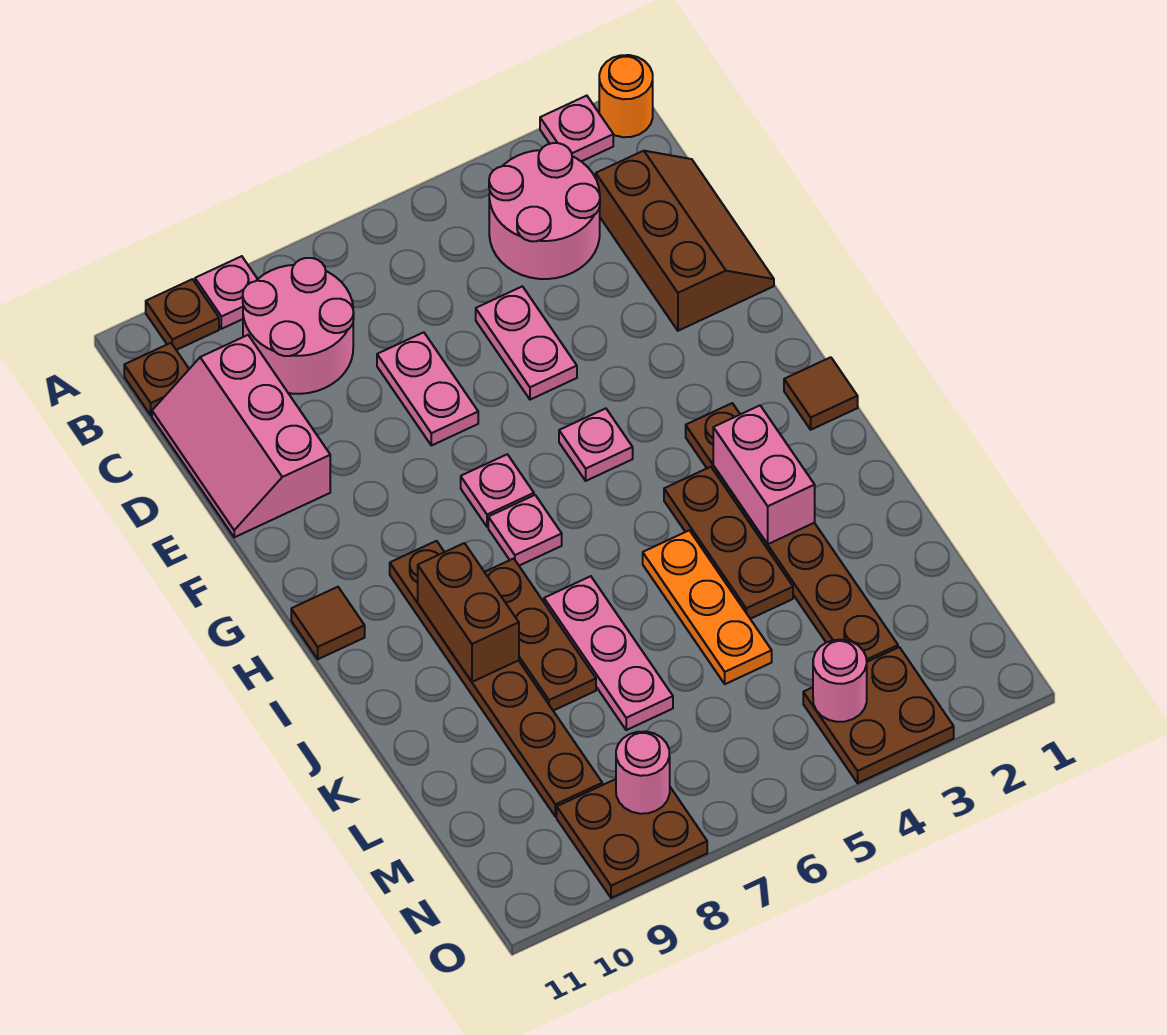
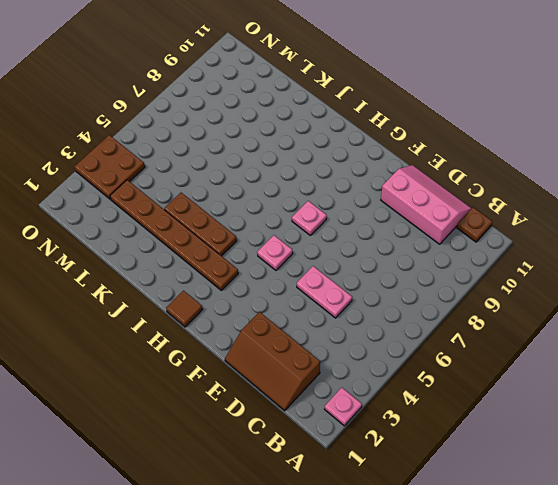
none -> orange round brick A1 level 1
none -> pink plate A9 level 1
none -> brown plate A10 level 1

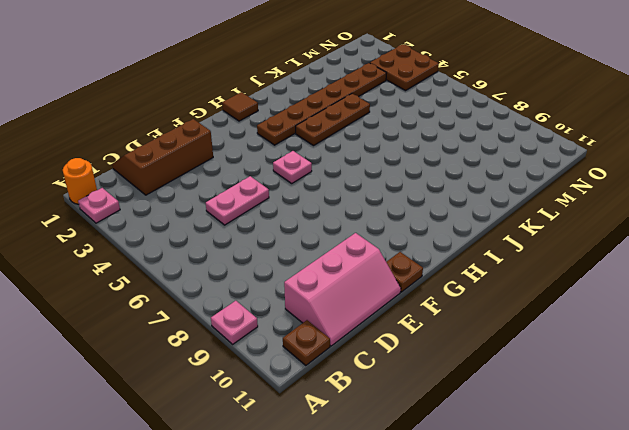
brown plate F11 level 1 -> brown plate A10 level 1
none -> pink round brick B3:C4 level 1
none -> pink round brick B8:C9 level 1
none -> pink plate D7:E7 level 1

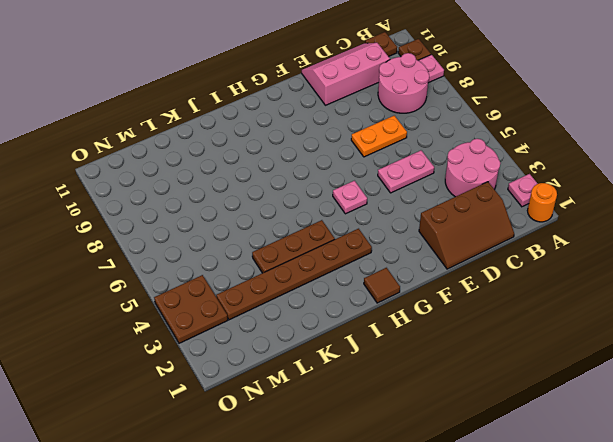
orange plate D7:E7 level 1 -> pink plate D7:E7 level 1
none -> pink plate G7 level 1
none -> pink plate H7 level 1
none -> brown plate H9:M9 level 1

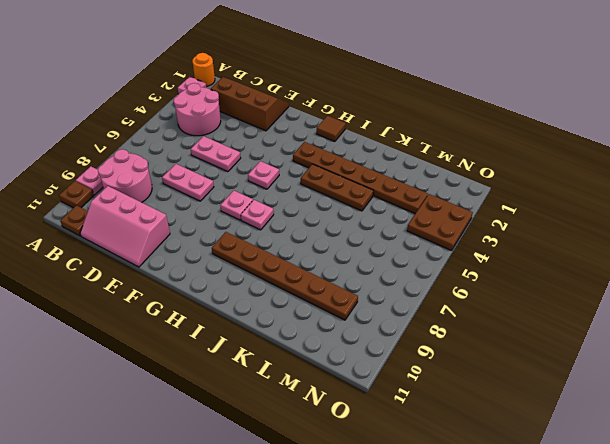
none -> brown tile H11 level 1
none -> brown plate I8:K8 level 1
none -> orange plate J5:L5 level 1

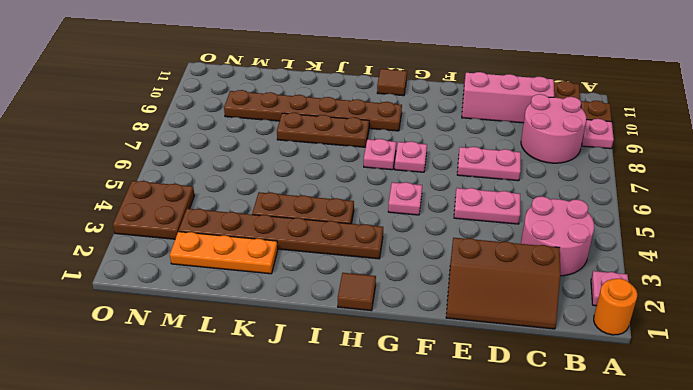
orange plate K2:M2 level 1 -> orange plate J5:L5 level 1
none -> pink plate J7:L7 level 1
none -> brown plate N8:O9 level 1
none -> pink brick I3:J3 level 2

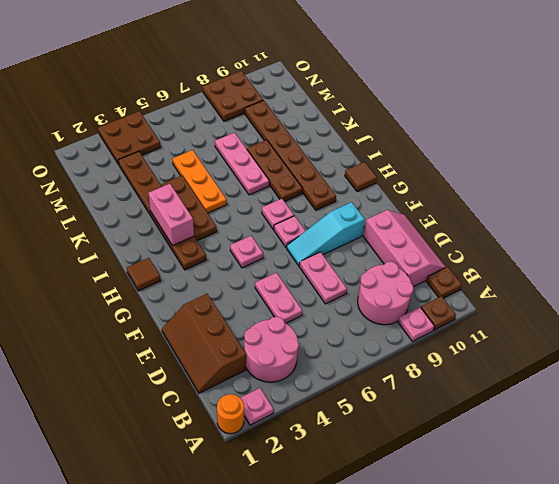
cyan slope F7:F9 level 1 top 9 -> none
none -> brown brick I9:J9 level 2
none -> pink round brick N4 level 2
none -> pink round brick N8 level 2

